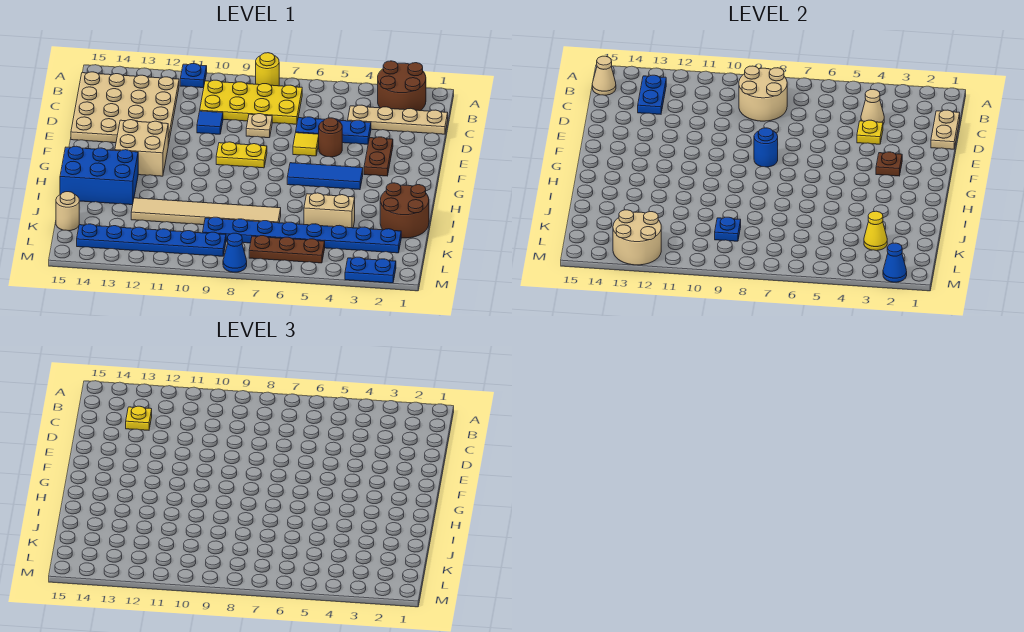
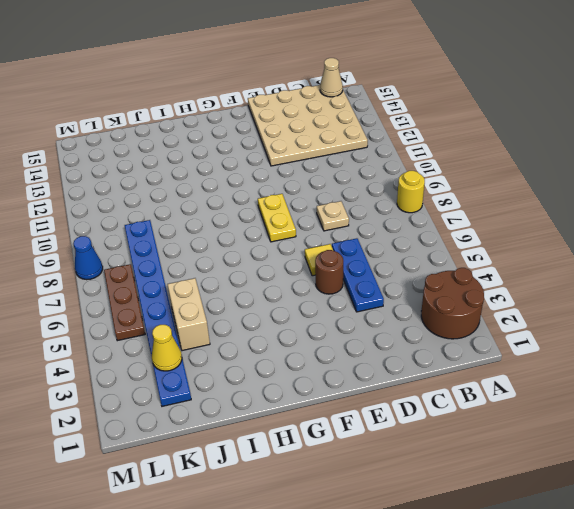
none -> blue plate A11 level 1
none -> yellow plate B7:C10 level 1
none -> tan plate C1:C4 level 1
none -> blue tile D10 level 1

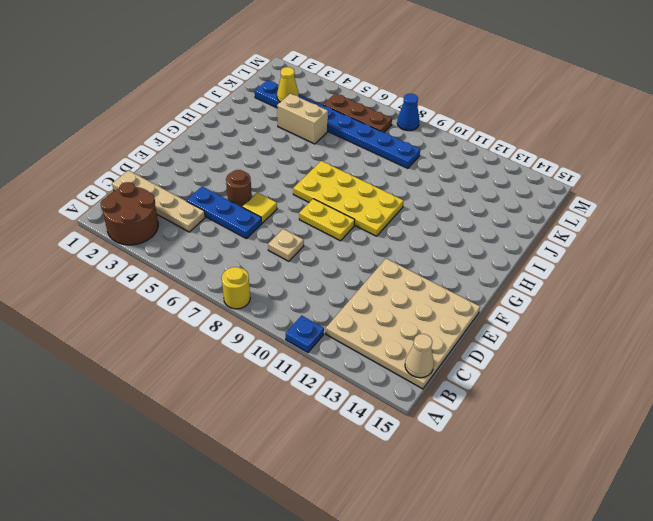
yellow plate G7:H10 level 1 -> yellow plate B7:C10 level 1
none -> blue tile D10 level 1
none -> brown plate E3:F3 level 1
none -> tan brick F12:G13 level 1
none -> blue tile G4:G6 level 1

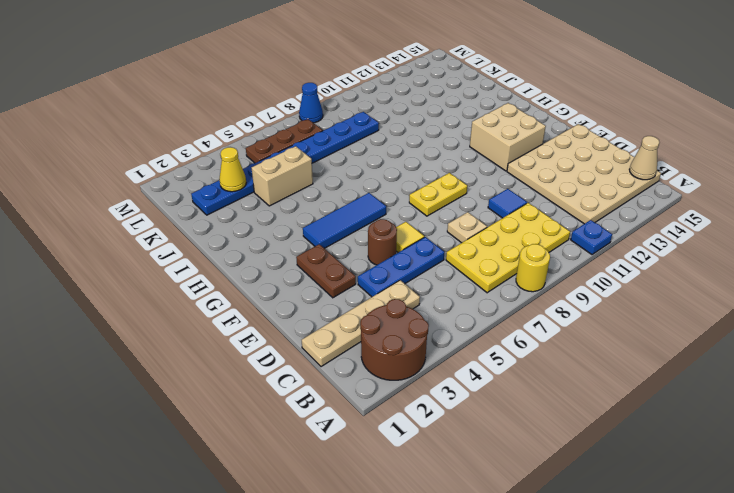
none -> blue brick H13:I15 level 1
none -> brown round brick I1:J2 level 1
none -> tan tile J7:J12 level 1
none -> tan round brick K15 level 1

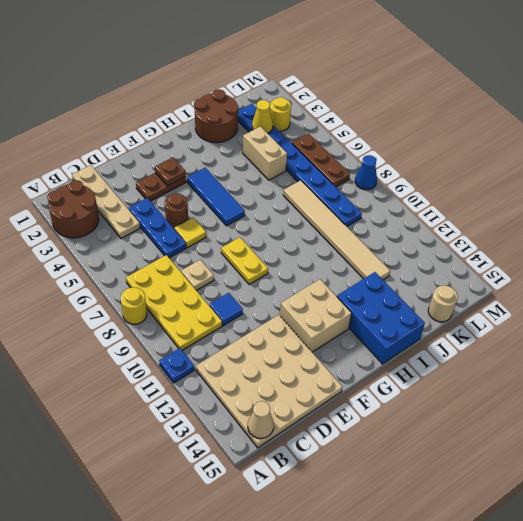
yellow round brick L3 level 1 -> none
none -> blue plate L9:L14 level 1
none -> blue plate M2:M3 level 1
none -> tan round brick B8:C9 level 2
none -> blue plate B13:C13 level 2

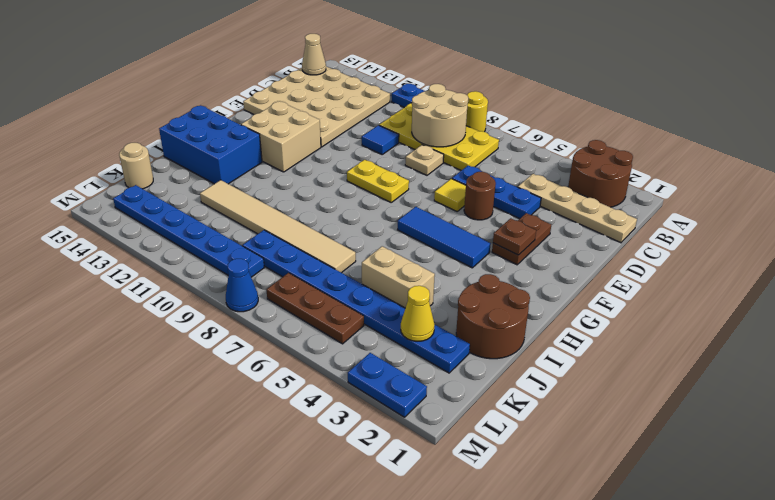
none -> blue plate B13:C13 level 2
none -> tan plate C1:D1 level 2
none -> tan cone C4 level 2
none -> yellow plate D4 level 2

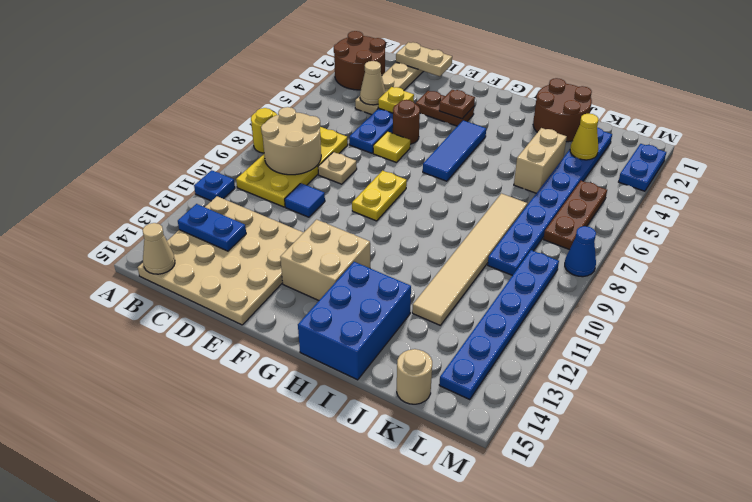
none -> blue round brick F8 level 2
none -> blue plate K9 level 2
none -> tan round brick L12:M13 level 2
none -> blue cone M2 level 2

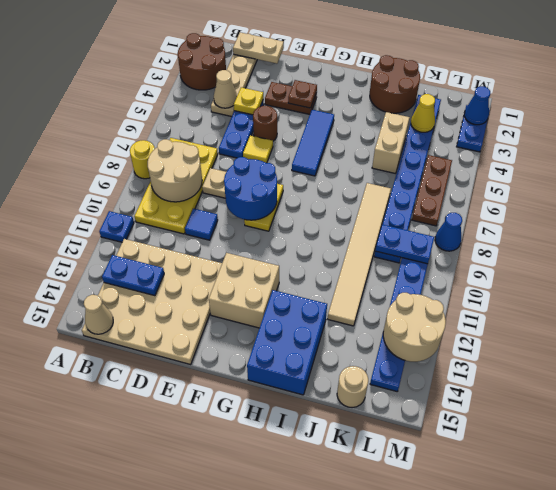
blue round brick E8:F9 level 2 -> blue round brick F8 level 2
blue plate K9:L9 level 2 -> blue plate K9 level 2
none -> yellow plate C13 level 3

